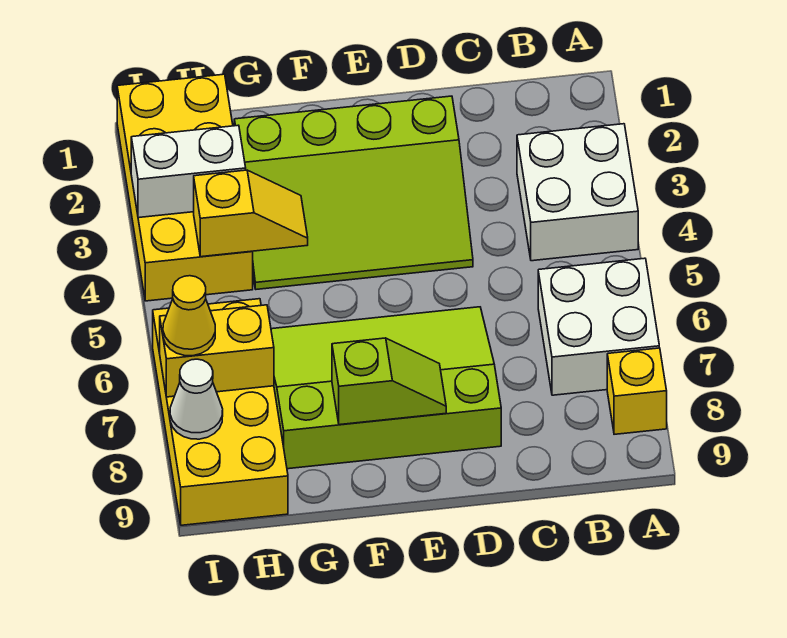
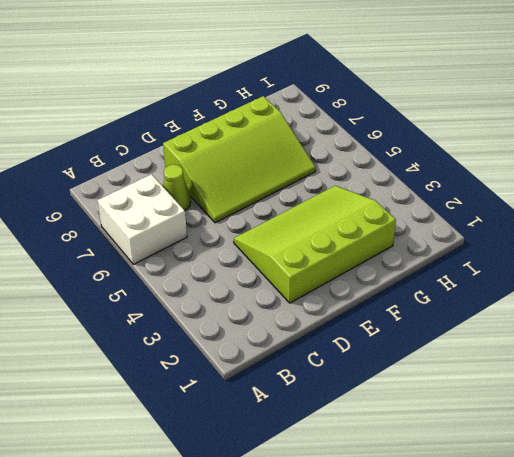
lime cone C7 level 1 -> none
none -> white brick A3:B4 level 1
none -> yellow brick A8 level 1
none -> yellow brick H1:I4 level 1

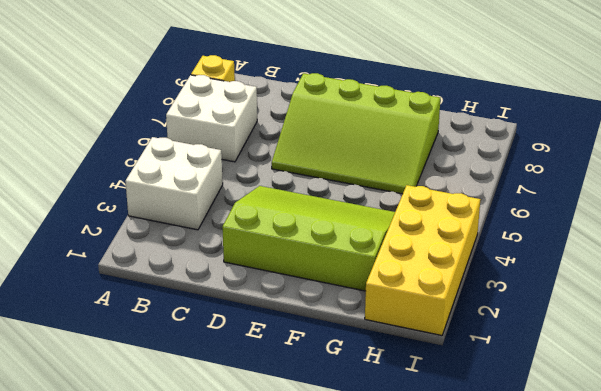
none -> yellow brick H6:I9 level 1
none -> lime slope E8:F8 level 2 top F
none -> yellow slope G4:H4 level 2 top H

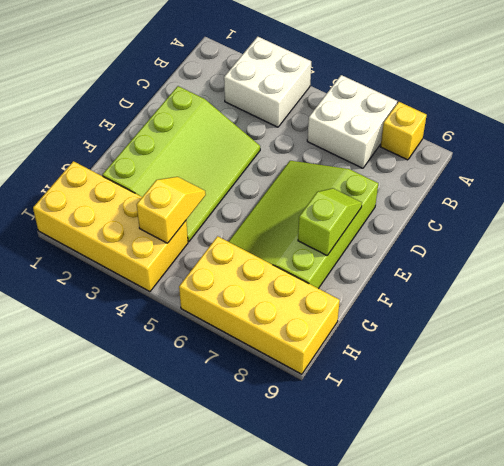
none -> white brick H3:I3 level 2
none -> yellow brick H7:I7 level 2
none -> white cone I8 level 2

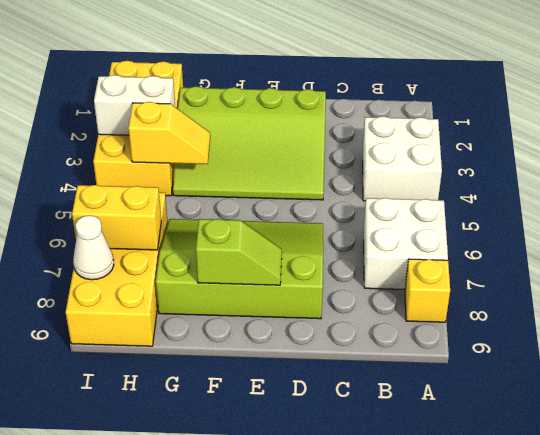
none -> yellow cone I7 level 3

